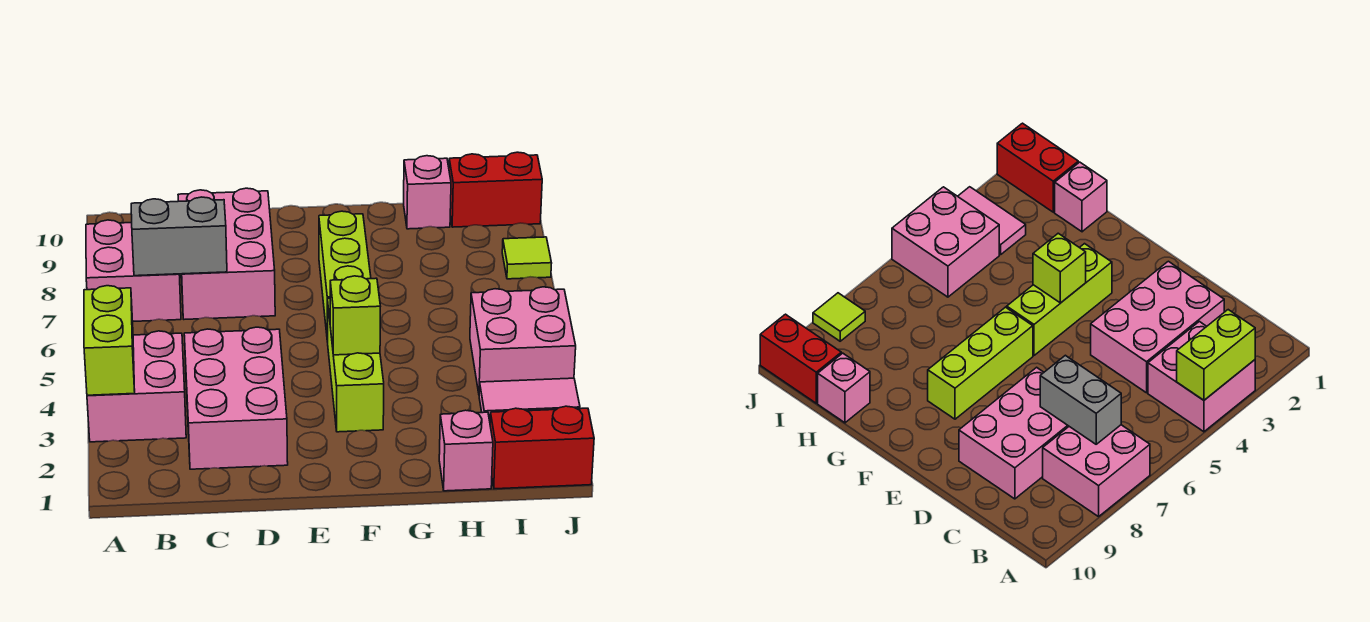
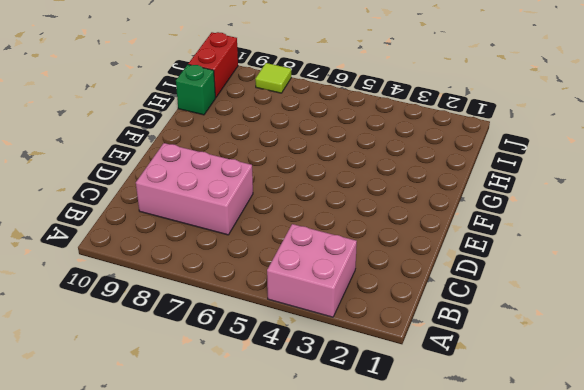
green brick H10 level 1 -> pink brick H10 level 1
none -> pink brick A7:B8 level 1
none -> pink brick C2:D4 level 1
none -> lime brick F3:F5 level 1

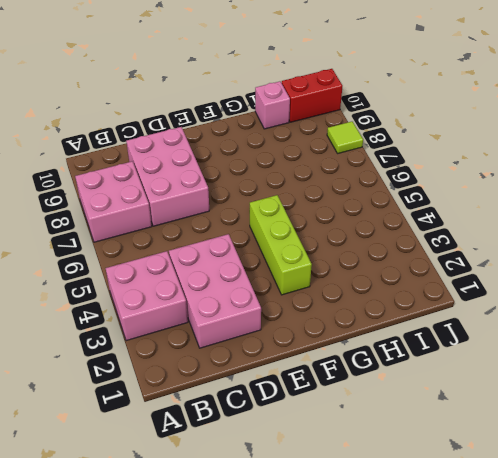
none -> lime brick F6:F8 level 1
none -> pink brick H1 level 1
none -> red brick I1:J1 level 1

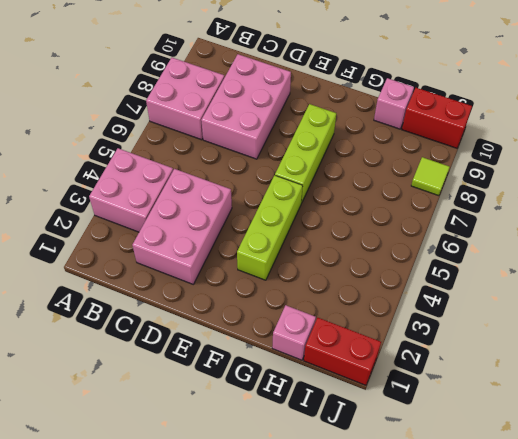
none -> pink tile I3:J3 level 1
none -> pink brick I4:J5 level 1
none -> lime brick A3:A4 level 2

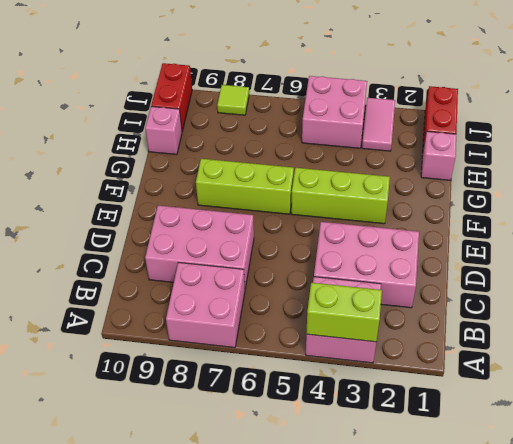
none -> grey brick B7:C7 level 2
none -> lime brick F4 level 2

